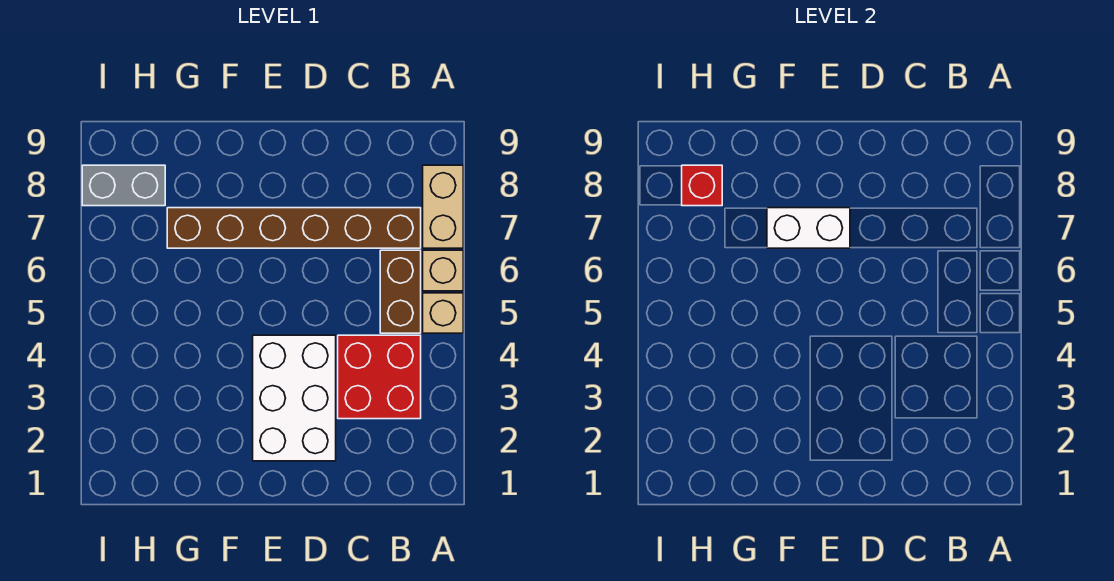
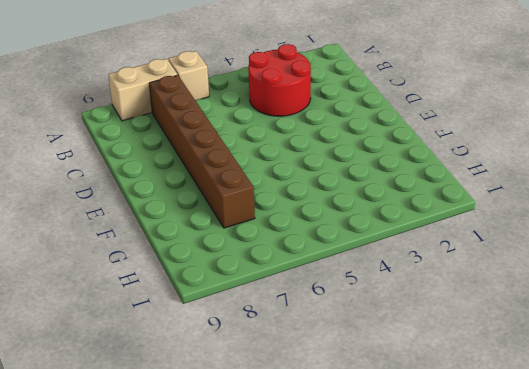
red round brick B3:C4 level 1 -> red brick B3:C4 level 1
none -> tan brick A5 level 1
none -> brown brick B5:B6 level 1

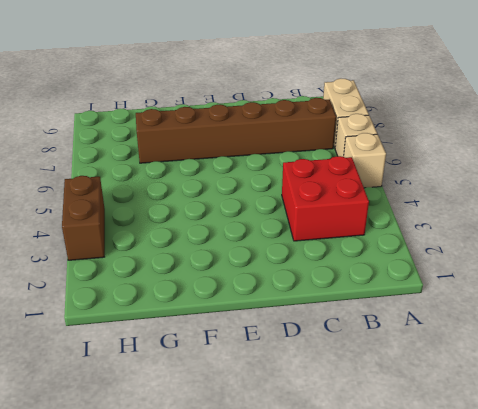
brown brick I3:I4 level 1 -> brown brick B5:B6 level 1
none -> white brick D2:E4 level 1
none -> grey brick H8:I8 level 1

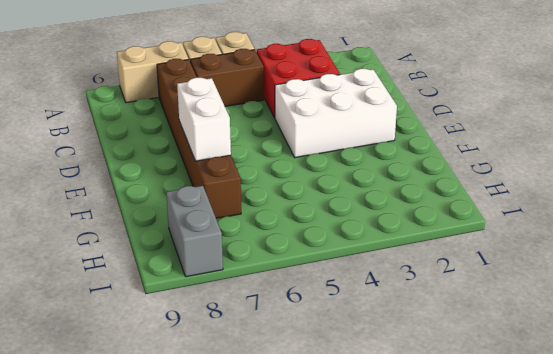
none -> red brick H8 level 2

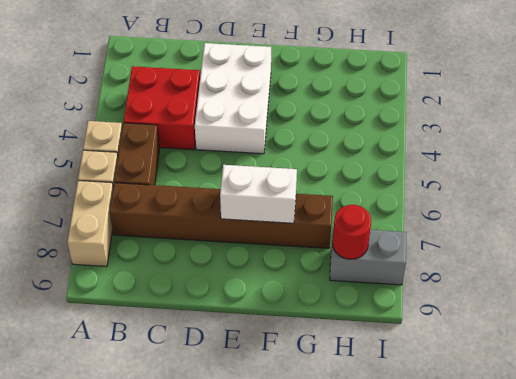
red round brick H8 level 2 -> red brick H8 level 2

